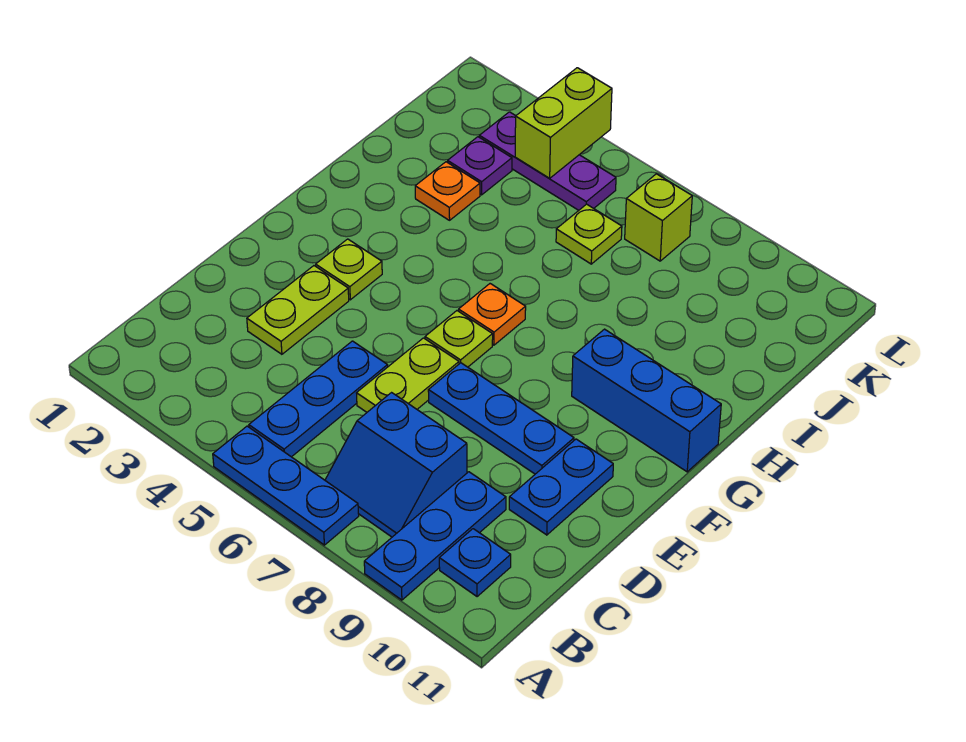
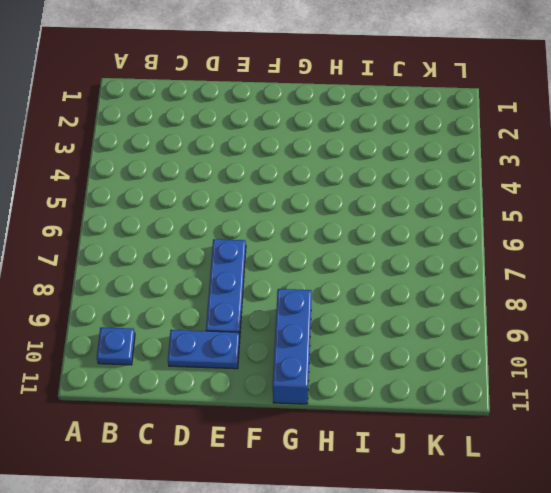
none -> blue plate A5:A7 level 1
none -> blue plate A9:C9 level 1
none -> blue plate B5:D5 level 1

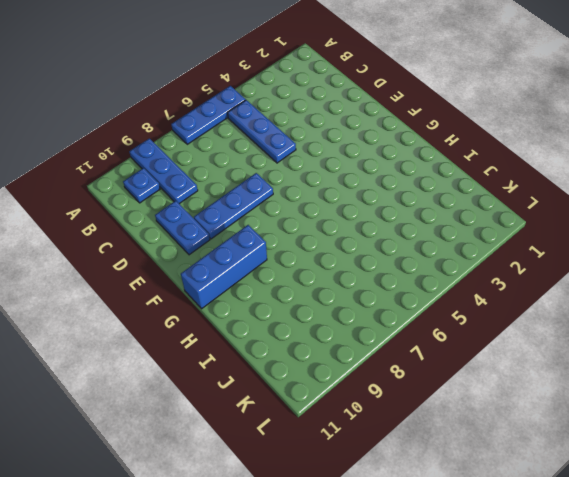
none -> blue slope B7:C8 level 1 top C
none -> lime plate D3:E3 level 1
none -> lime plate D6:E6 level 1

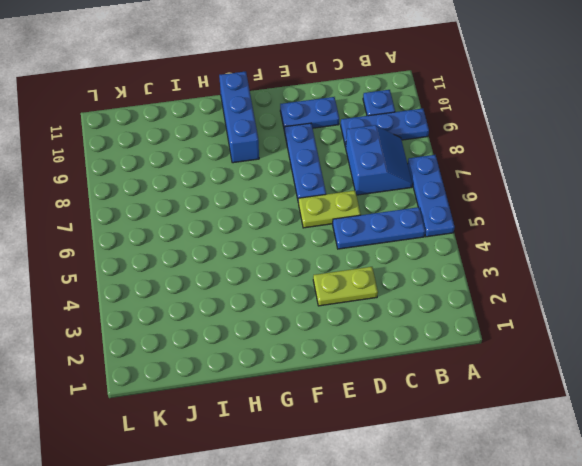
none -> lime plate F3 level 1
none -> lime plate F6 level 1
none -> orange plate G6 level 1

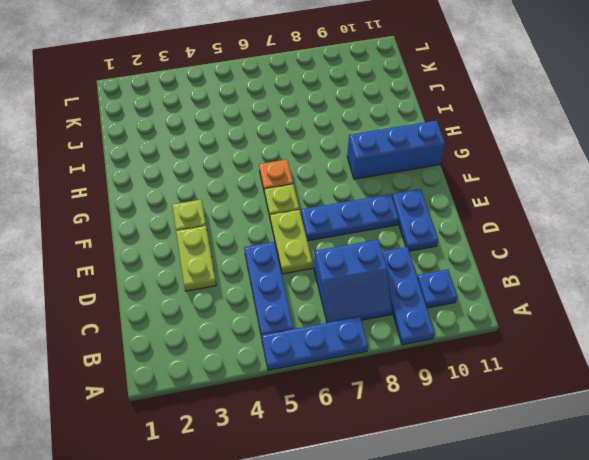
none -> orange plate I3 level 1
none -> purple plate J3 level 1
none -> lime plate J6 level 1

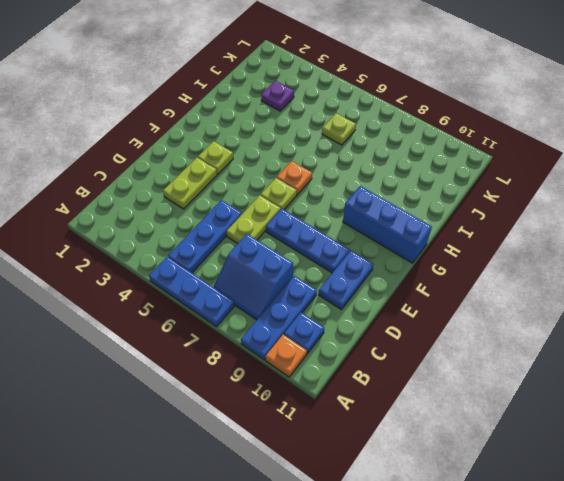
orange plate A10 level 1 -> orange plate I3 level 1
none -> purple plate K3:K5 level 1
none -> lime brick K7 level 1
none -> lime brick K4:L4 level 2

